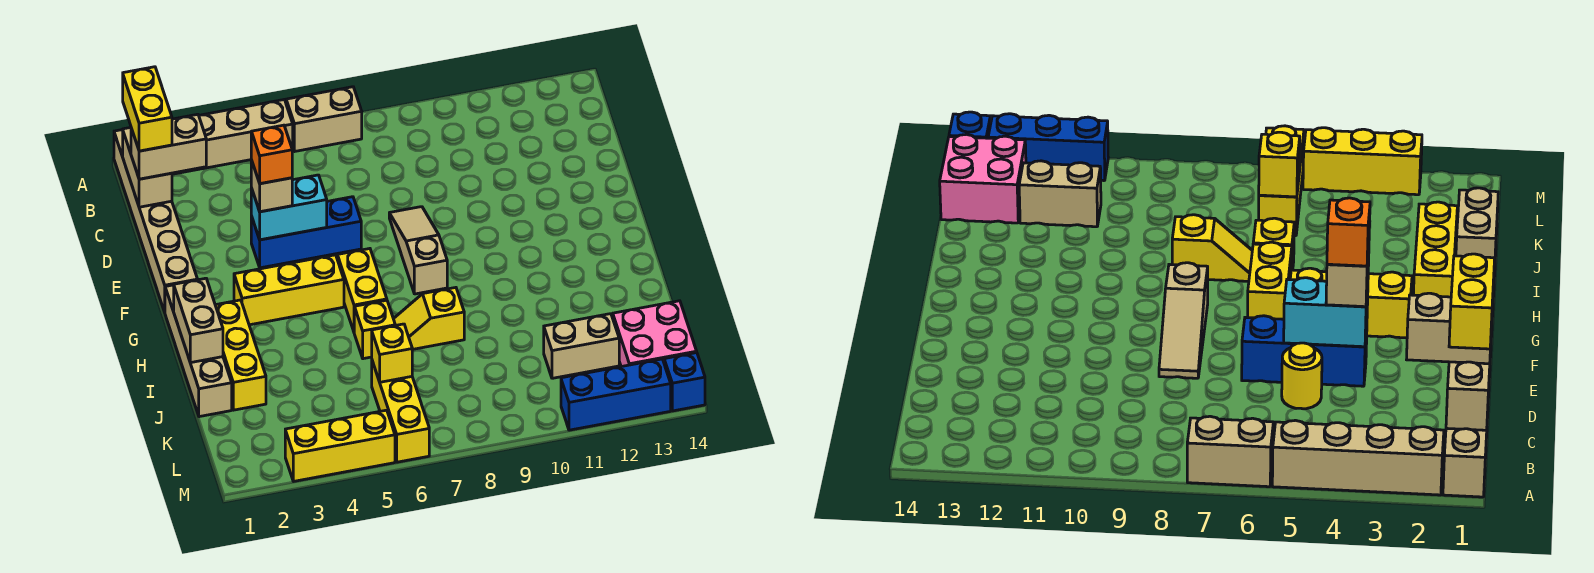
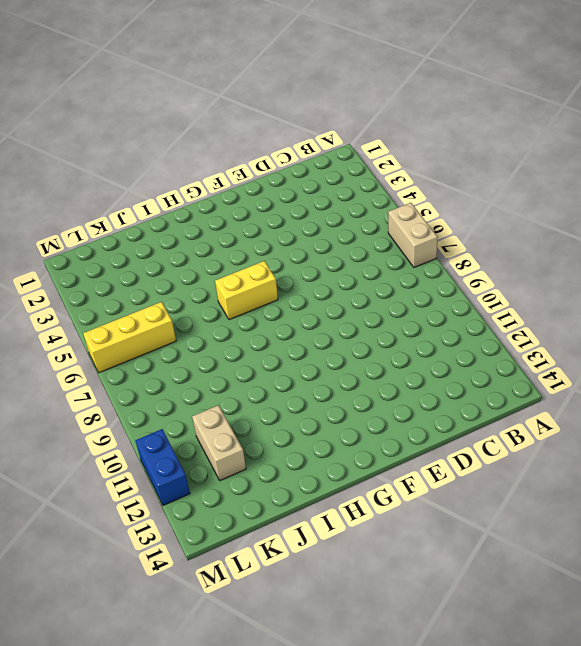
blue brick M11:M12 level 1 -> blue brick M11:M13 level 1
none -> tan brick A1:F1 level 1
none -> tan brick A2:A5 level 1
none -> yellow round brick D5 level 1

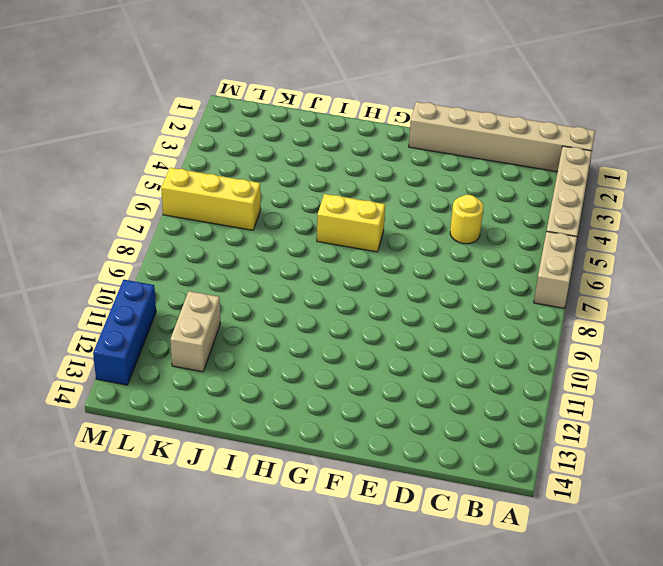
none -> blue brick E4:E6 level 1
none -> tan slope E8:G8 level 1 top G
none -> tan brick G1:J1 level 1

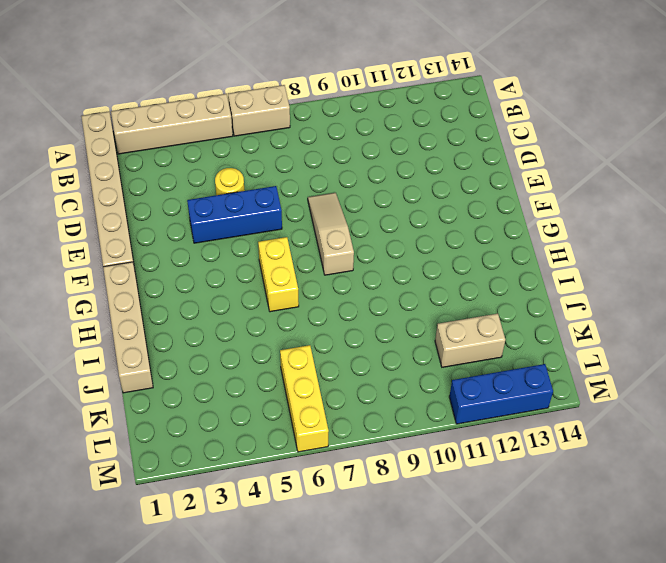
none -> yellow brick G3:G5 level 1
none -> yellow brick H2:J2 level 1
none -> yellow brick I6 level 1

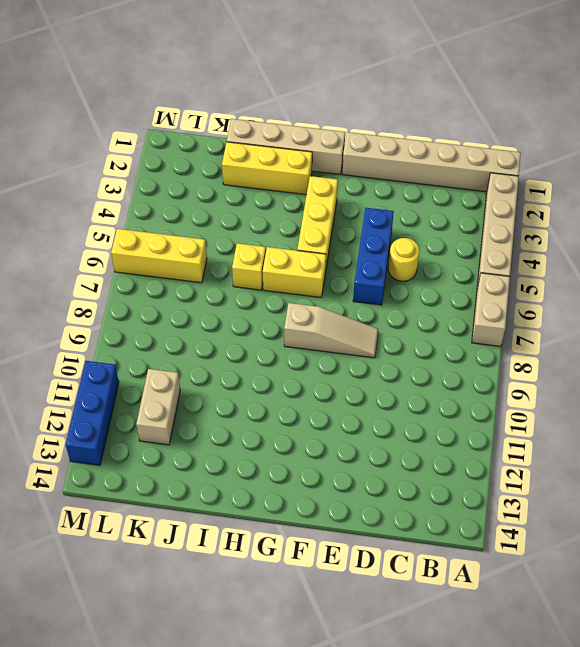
none -> yellow slope I7:I8 level 1 top 8
none -> pink brick K13:L14 level 1
none -> yellow brick M3:M5 level 1

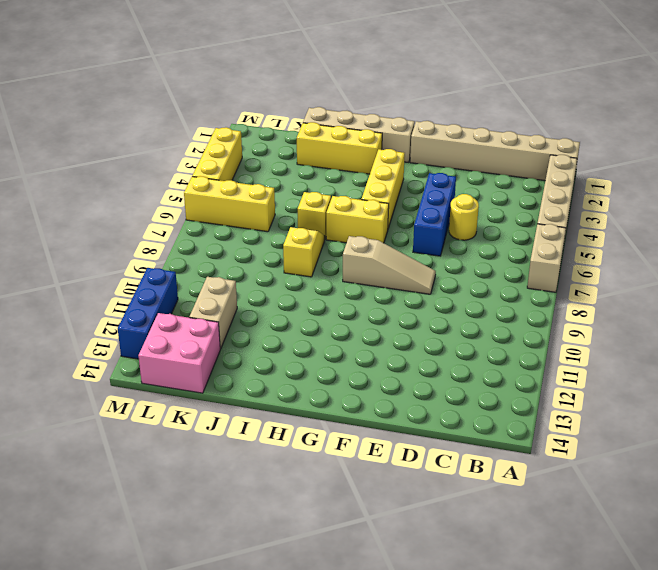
none -> blue brick M14 level 1
none -> tan brick B1:C1 level 2
none -> cyan brick E4:E5 level 2

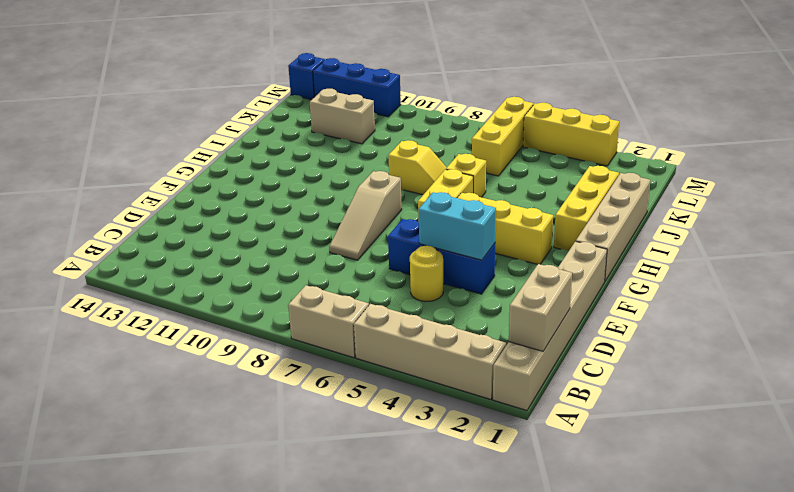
none -> pink brick K13:L14 level 1
none -> tan brick H1:I1 level 2
none -> yellow brick K6 level 2

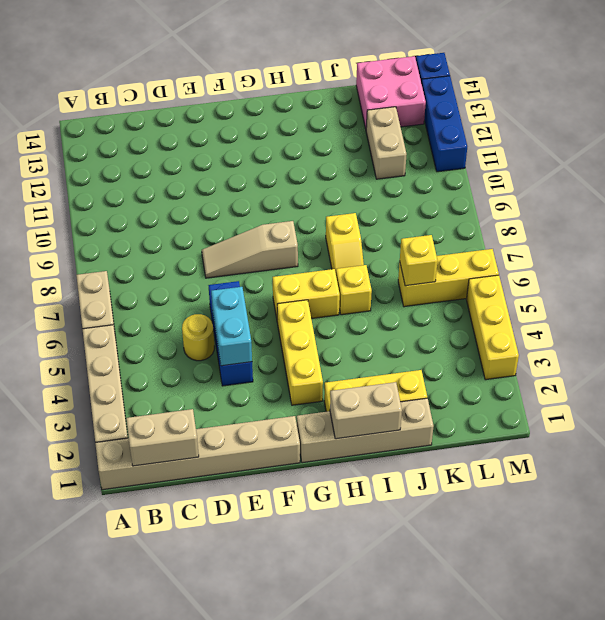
none -> tan brick C1:C2 level 3
none -> tan brick E4 level 3
none -> yellow brick B1:C1 level 4

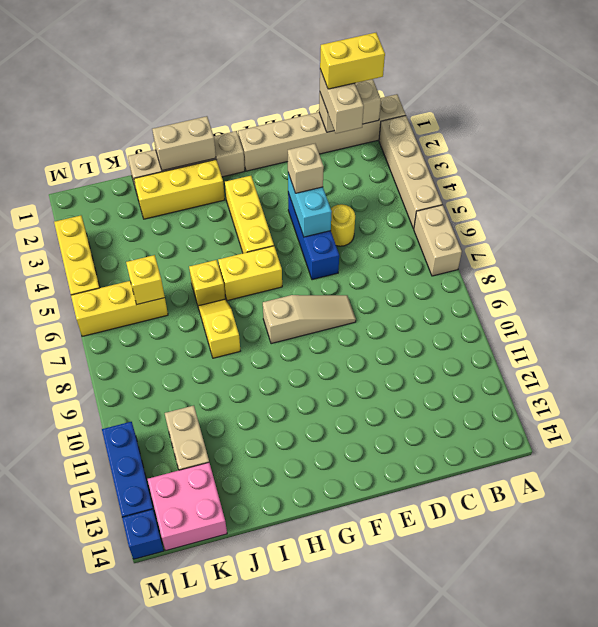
none -> orange brick E4 level 4

